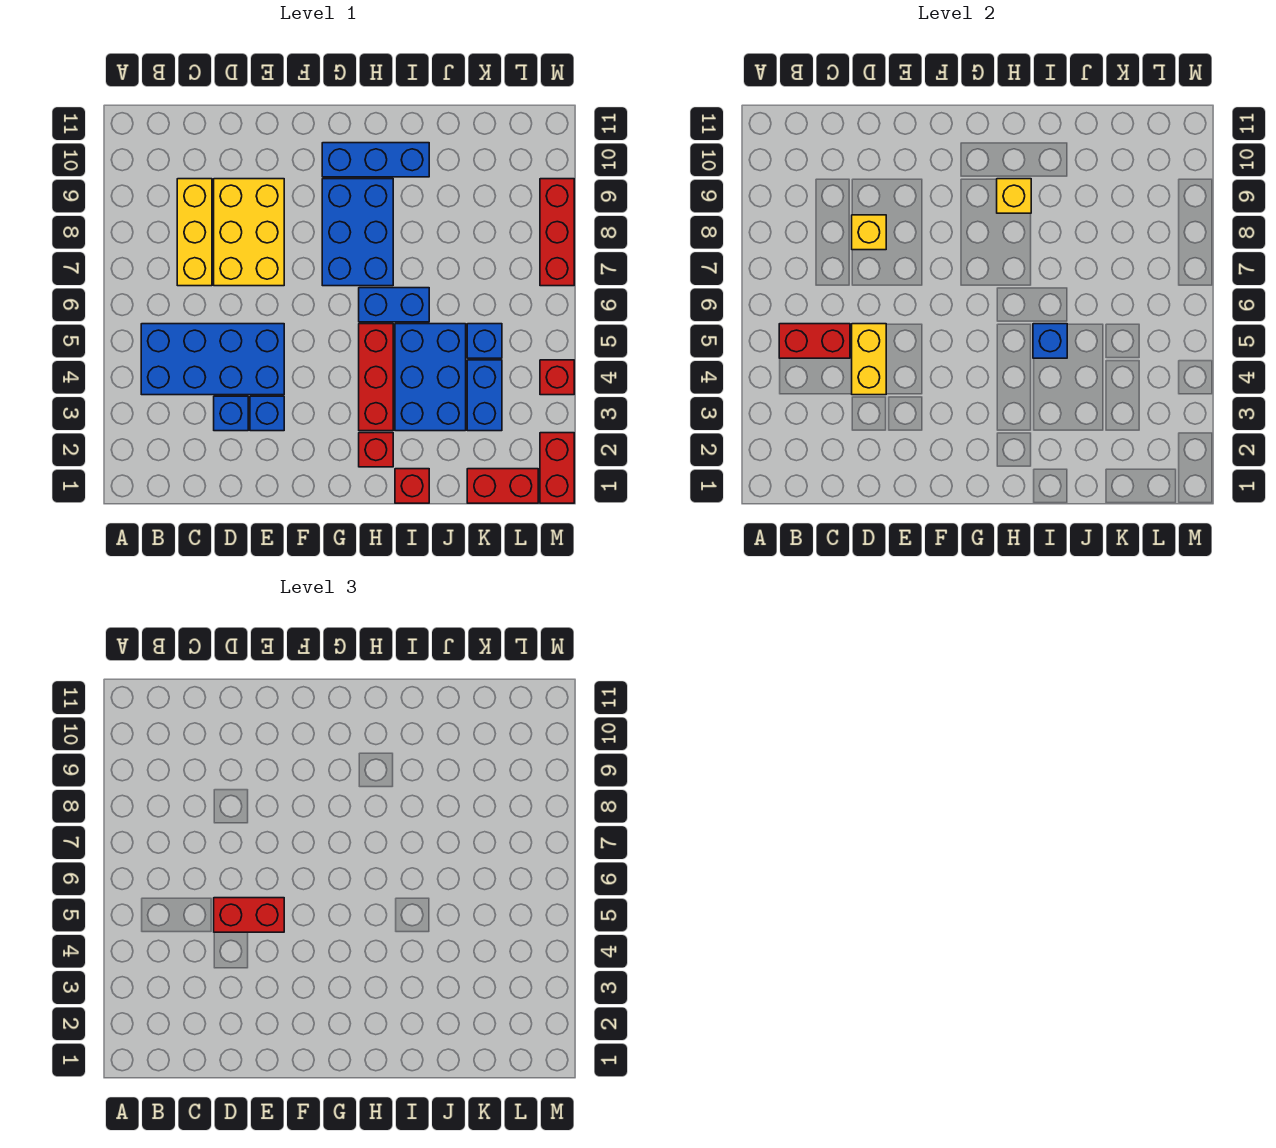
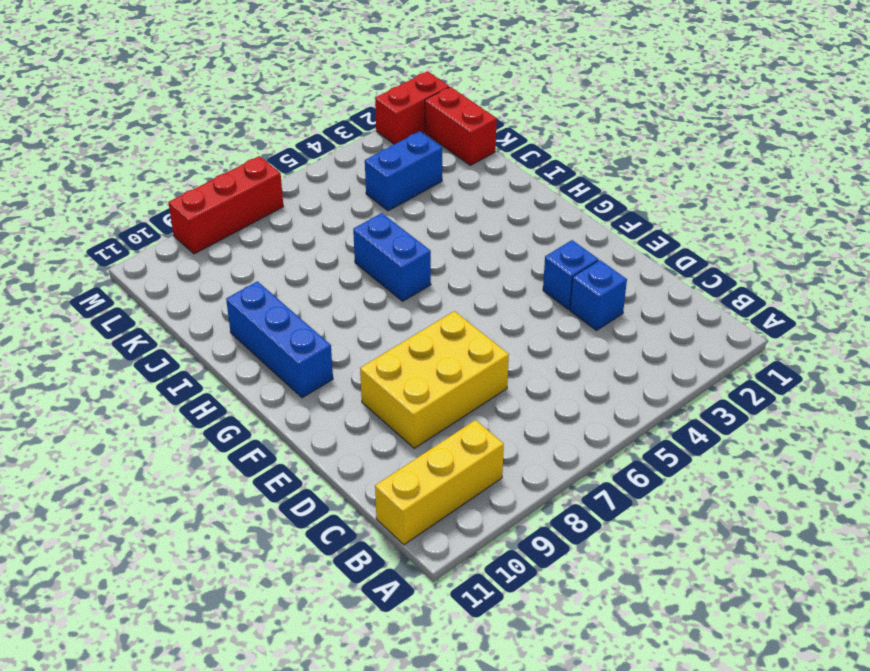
yellow brick B9:B11 level 1 -> yellow brick C7:C9 level 1
none -> blue brick B4:E5 level 1
none -> blue brick G7:H9 level 1
none -> red brick H2 level 1

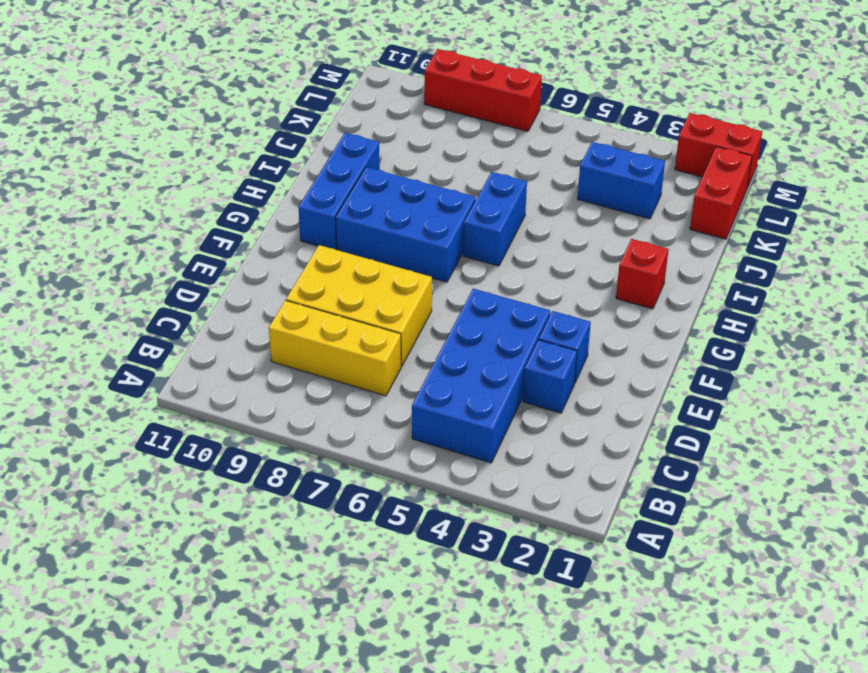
none -> red brick H3:H5 level 1
none -> red brick I1 level 1
none -> blue brick I3:J5 level 1

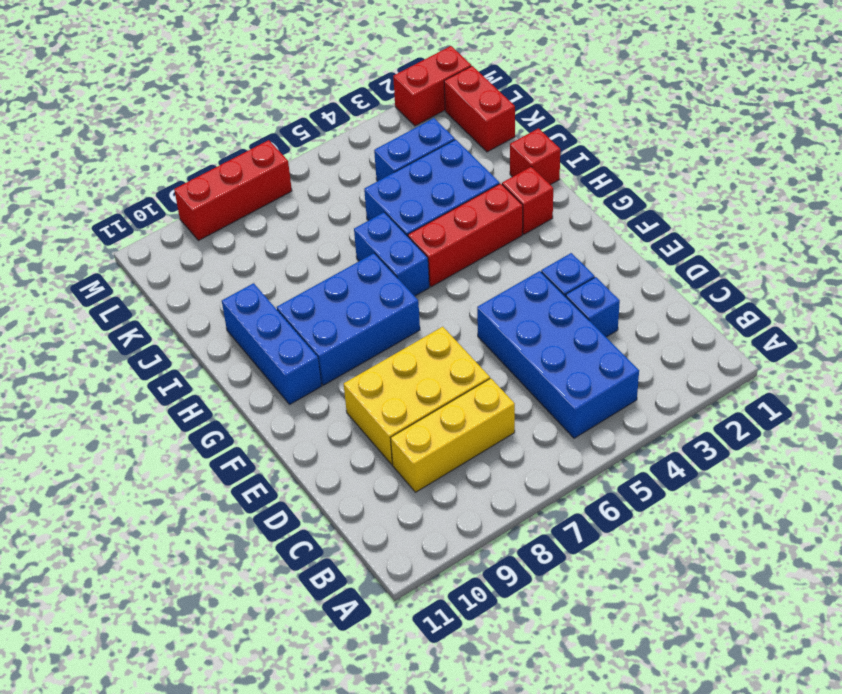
none -> blue brick K5 level 1
none -> red brick M4 level 1
none -> red brick B5:C5 level 2

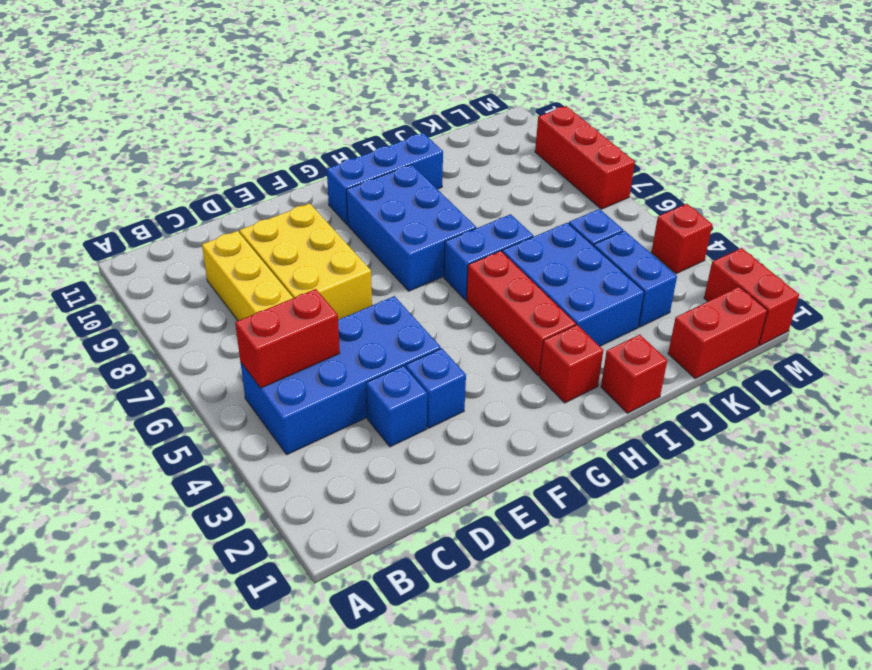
none -> yellow brick D4:D5 level 2
none -> yellow brick D8 level 2
none -> yellow brick H9 level 2

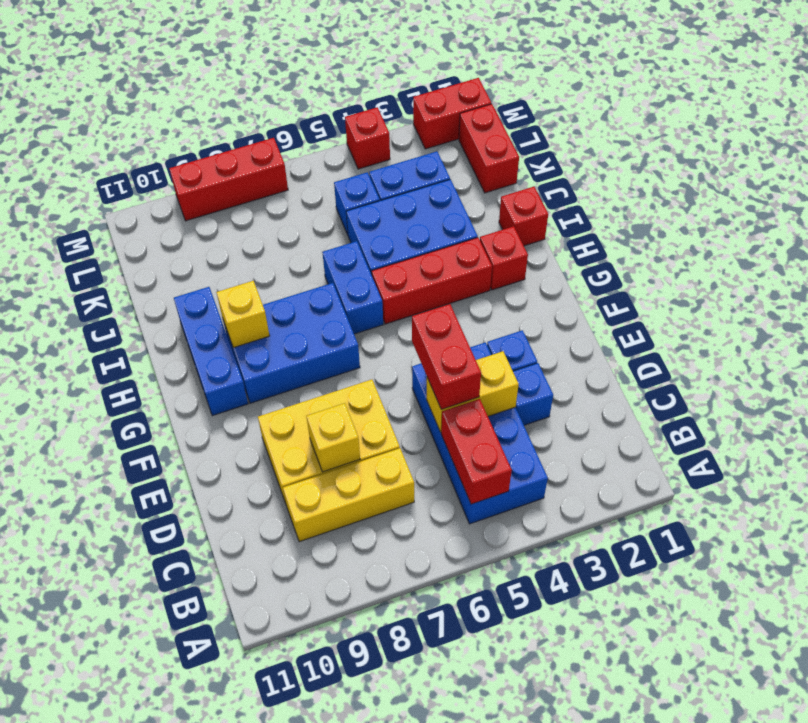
none -> blue brick I5 level 2

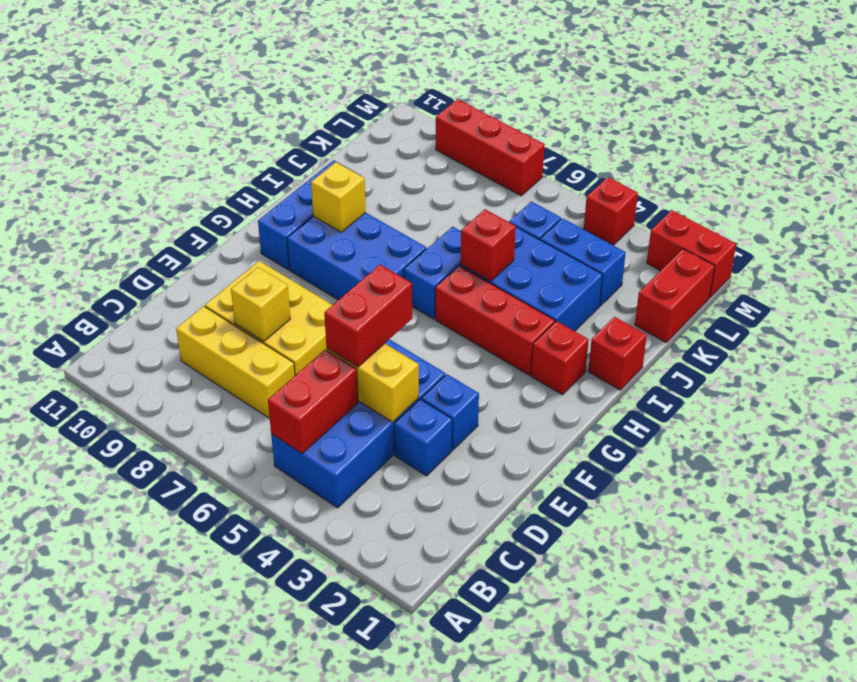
red brick I5 level 2 -> blue brick I5 level 2

